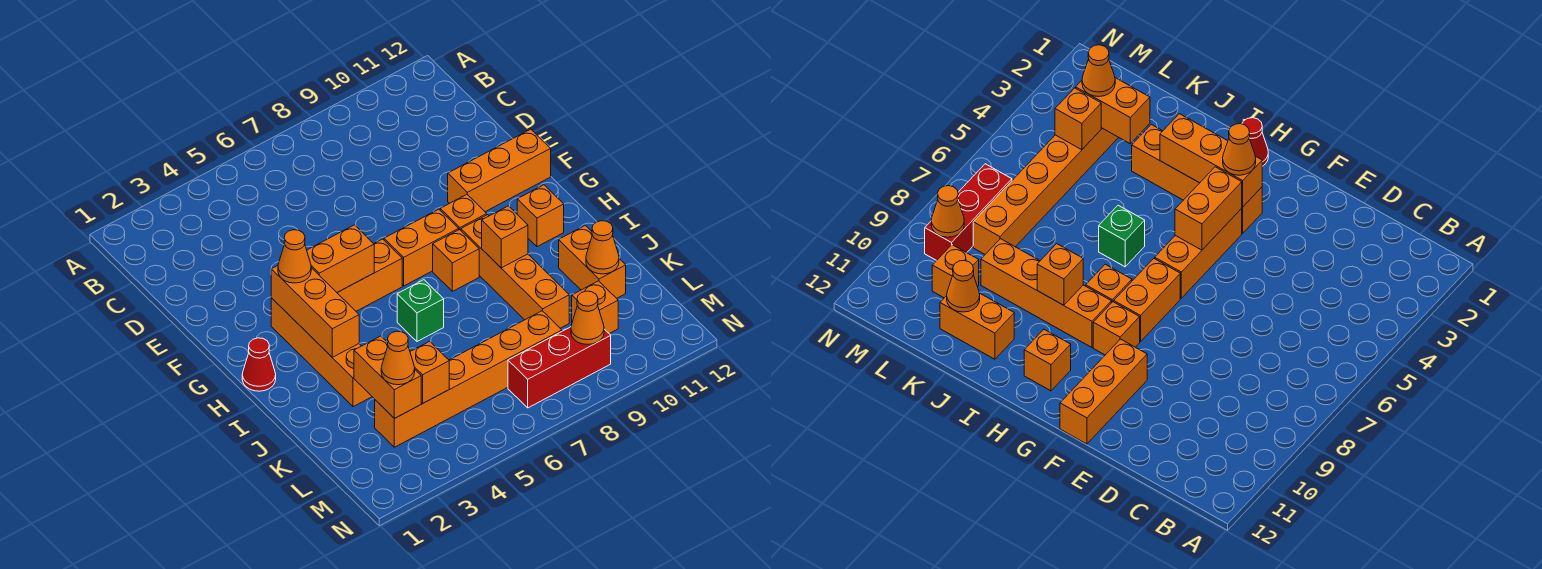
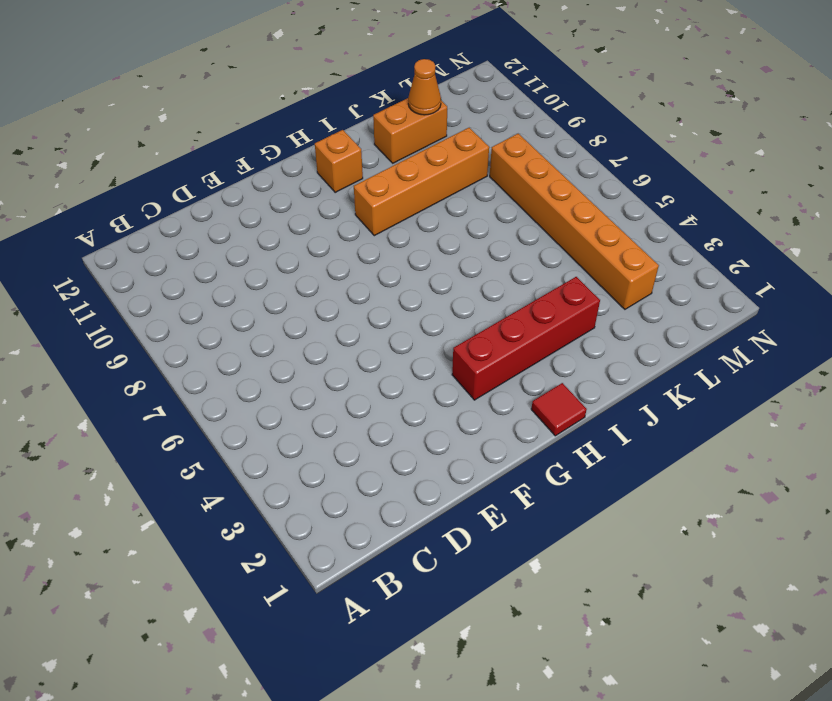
red brick G3:J3 level 1 -> orange brick G3:J3 level 1
red tile H1 level 1 -> red cone H1 level 1
none -> orange brick F10:F12 level 1
none -> orange brick G4:G6 level 1
none -> orange brick G7:G8 level 1

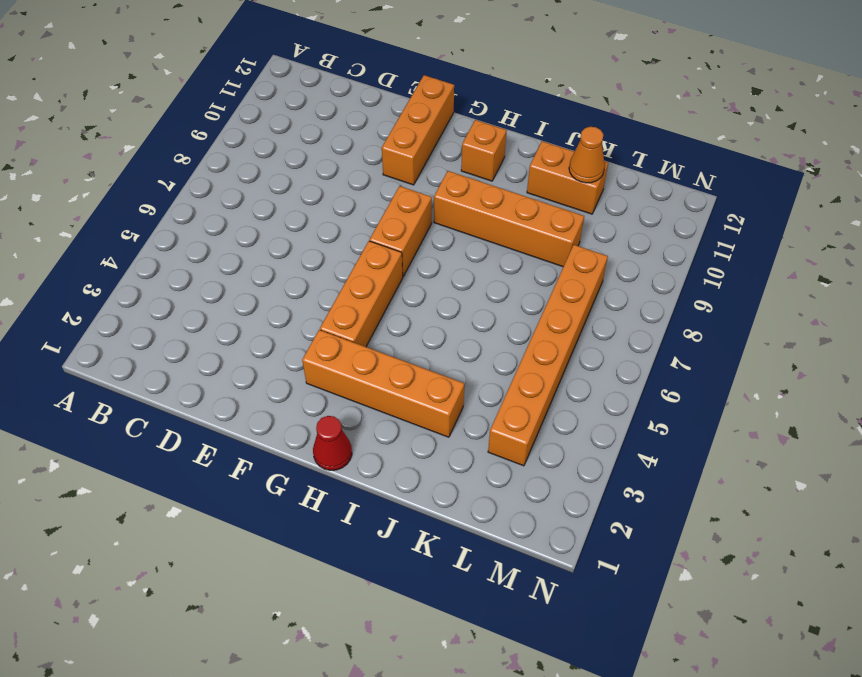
none -> orange brick G9 level 1
none -> orange brick H8 level 1
none -> green brick I6 level 1

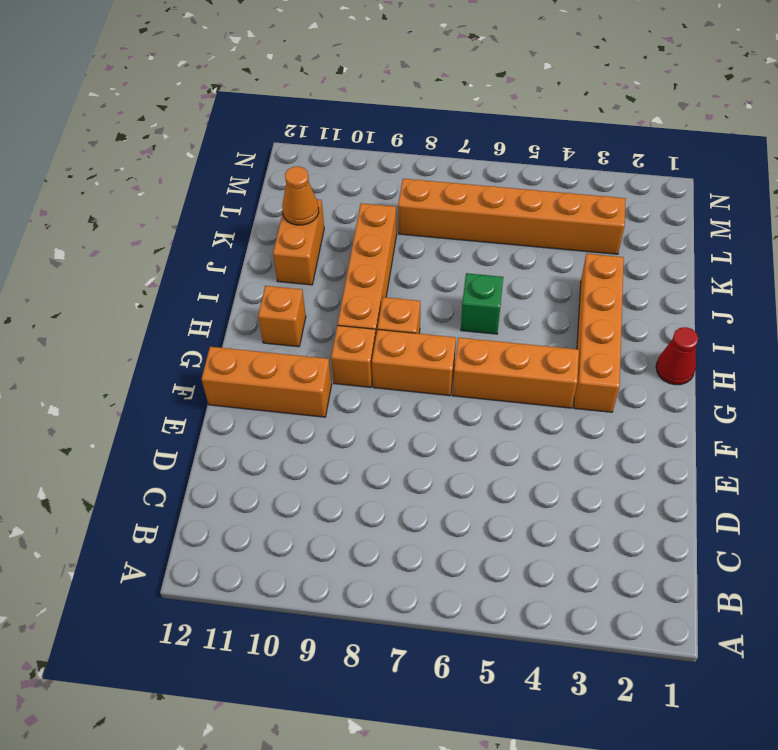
none -> orange brick L10 level 1
none -> red brick M7:M9 level 1
none -> orange brick G3:I3 level 2

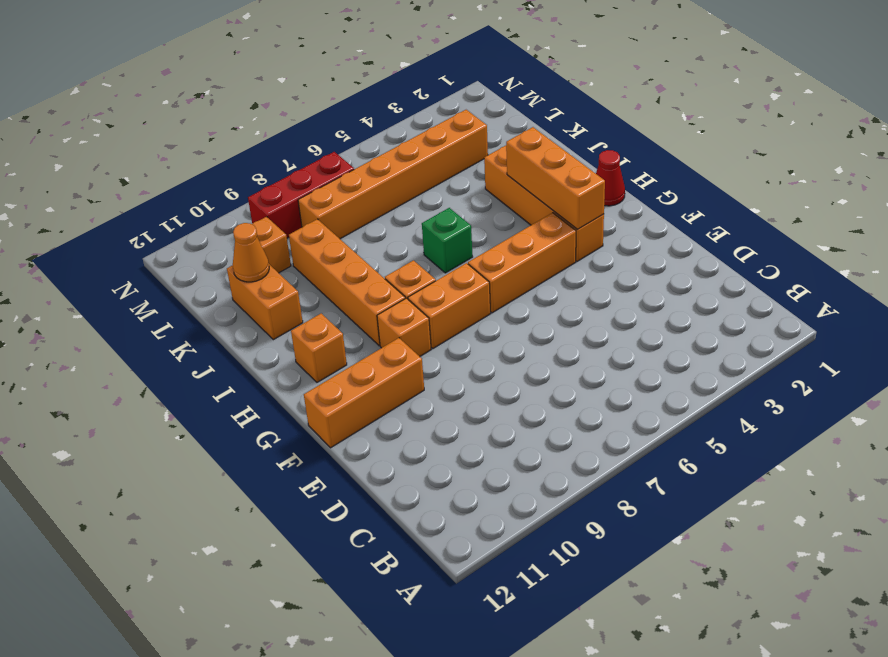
none -> orange brick G4:G5 level 2
none -> orange brick I9 level 2
none -> orange brick K3:L3 level 2

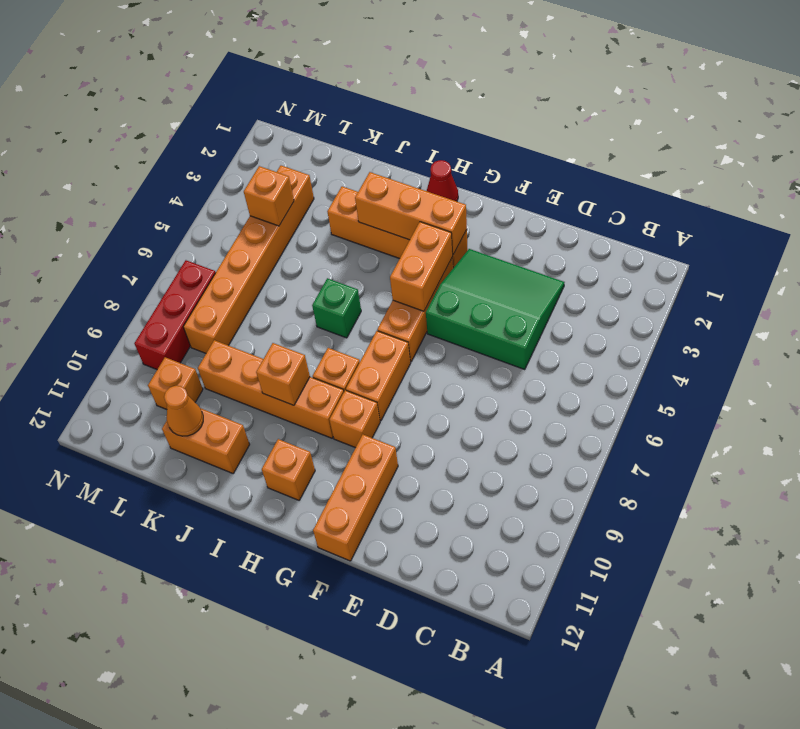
green slope D3:F5 level 1 top 5 -> none
none -> orange brick K3:L3 level 2
none -> orange cone M9 level 2
none -> orange cone G3 level 3

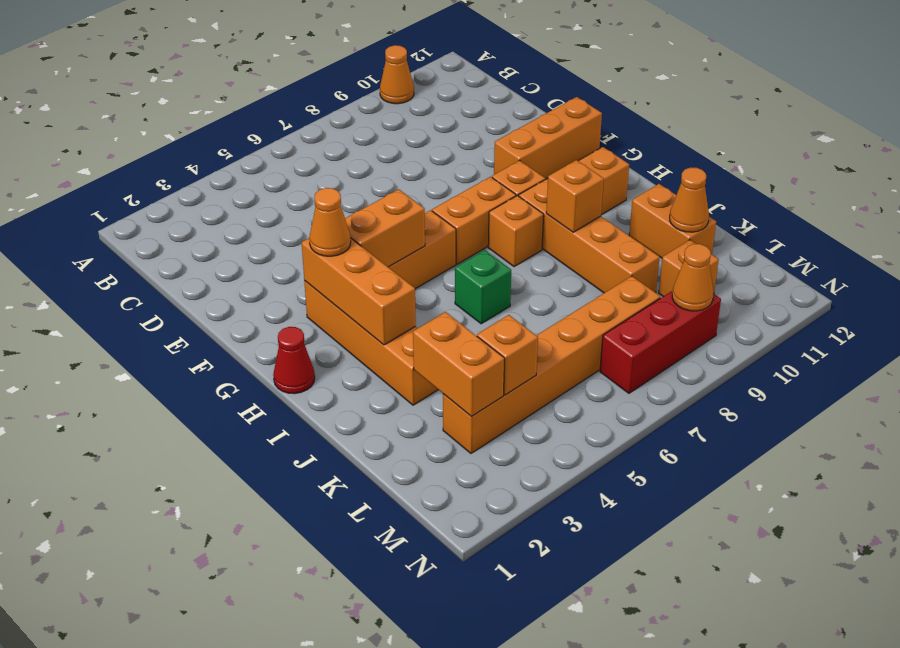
orange cone A10 level 1 -> orange cone L3 level 3

